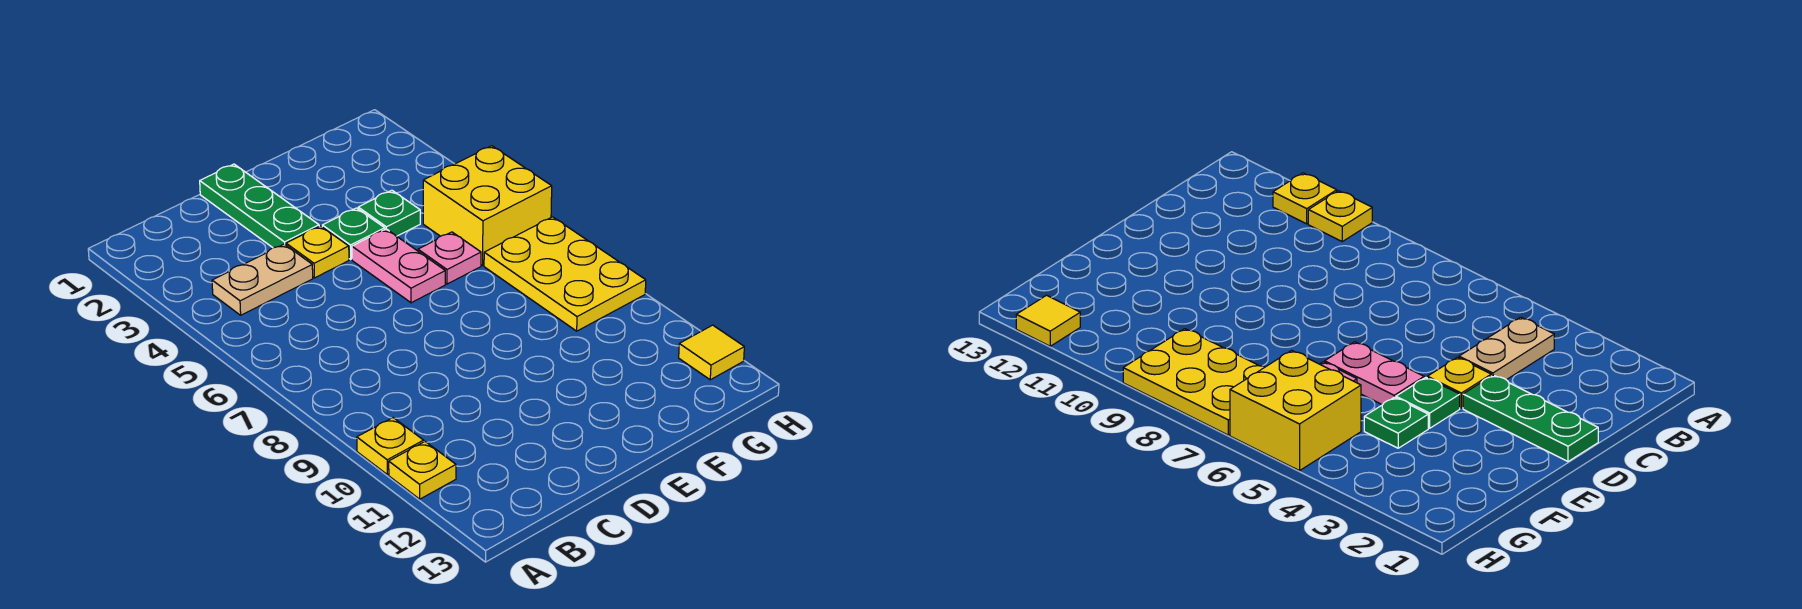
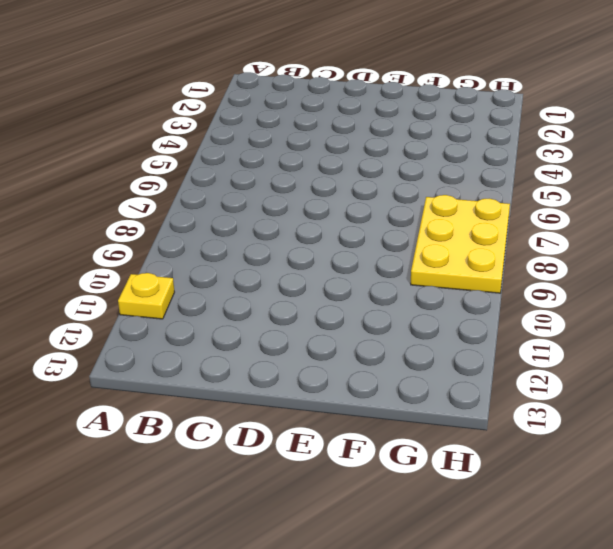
none -> yellow plate A10 level 1
none -> tan plate B4:C4 level 1
none -> green plate D1:D3 level 1

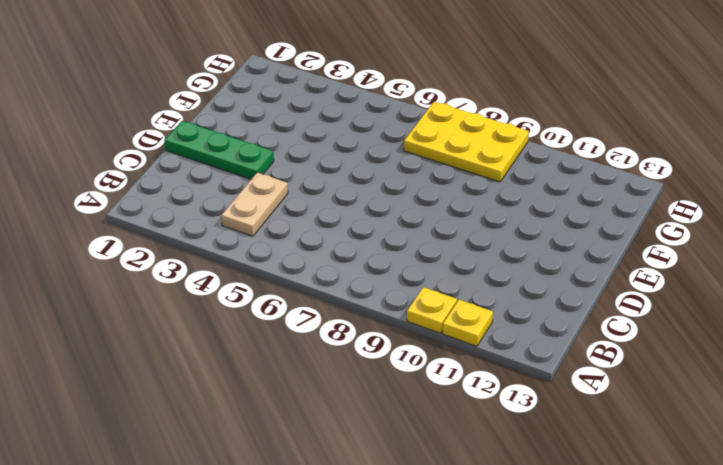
none -> yellow plate D4 level 1
none -> green plate E4 level 1
none -> pink plate E5:E6 level 1

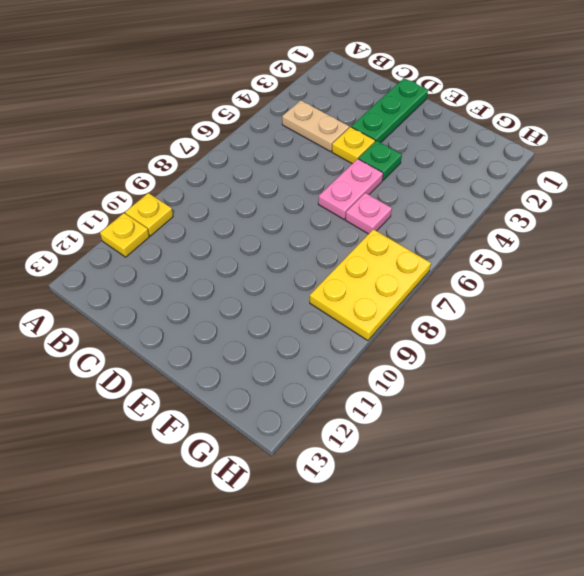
none -> green plate F4 level 1
none -> yellow brick G5:H6 level 1
none -> yellow tile H12 level 1

